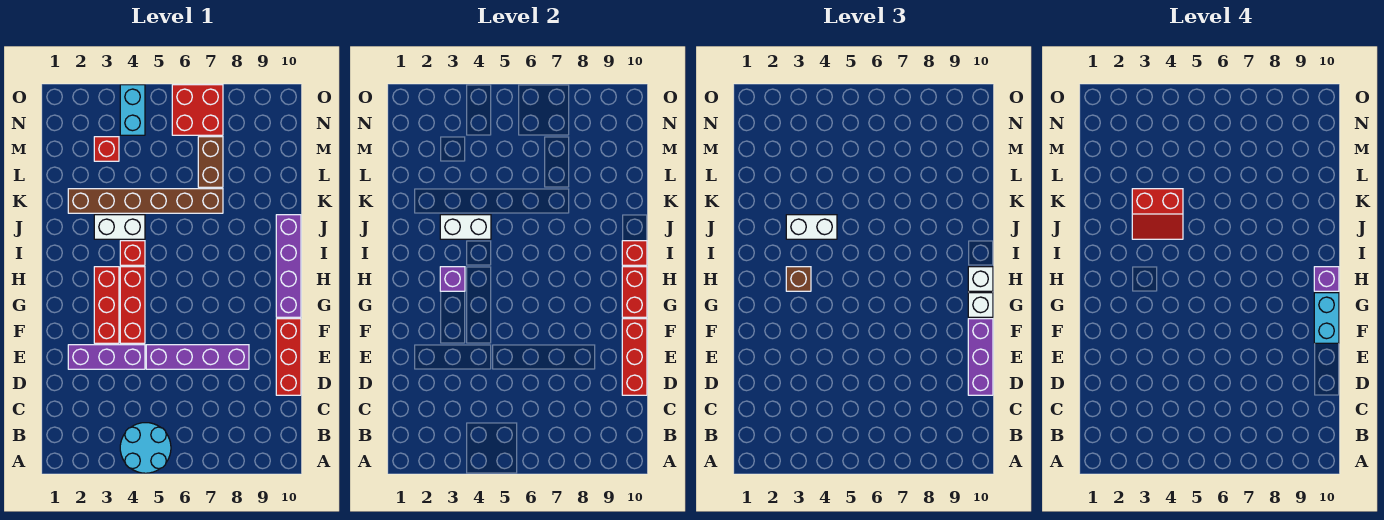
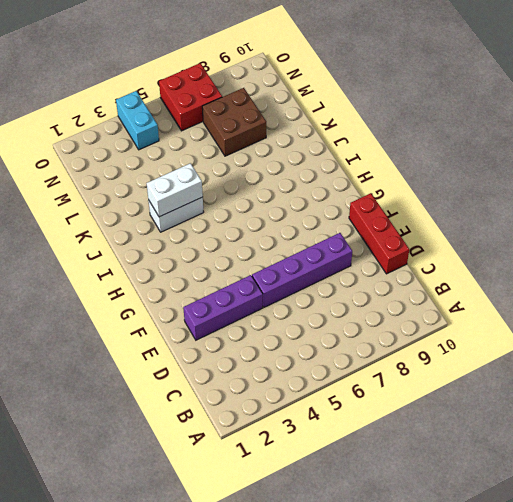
brown brick L7:M8 level 1 -> brown brick L7:M7 level 1
none -> cyan round brick A4:B5 level 1
none -> red brick F3:H3 level 1
none -> red brick F4:H4 level 1

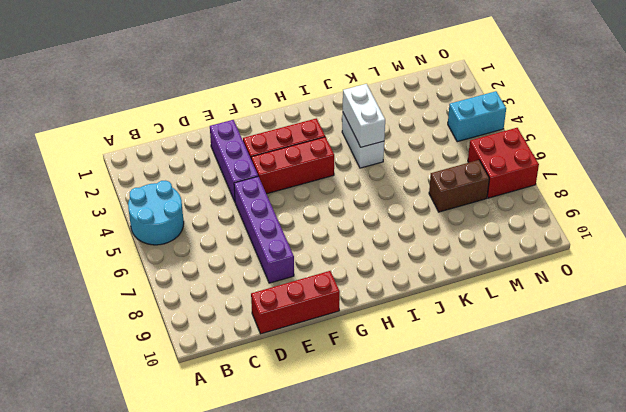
none -> purple brick G10:J10 level 1
none -> red brick I4 level 1
none -> brown brick K2:K7 level 1

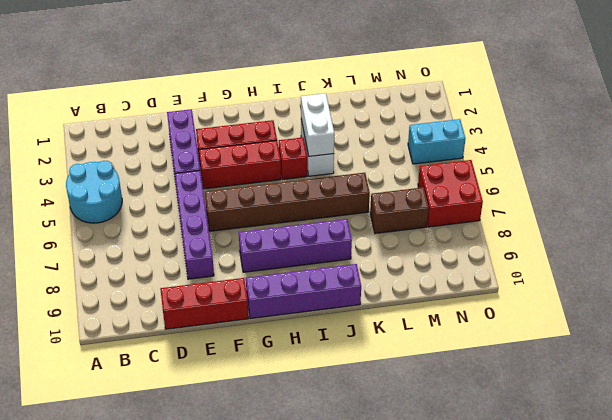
brown brick F6:K6 level 1 -> brown brick K2:K7 level 1
purple brick G8:J8 level 1 -> none
none -> red brick M3 level 1
none -> red brick D10:F10 level 2
none -> red brick G10:H10 level 2

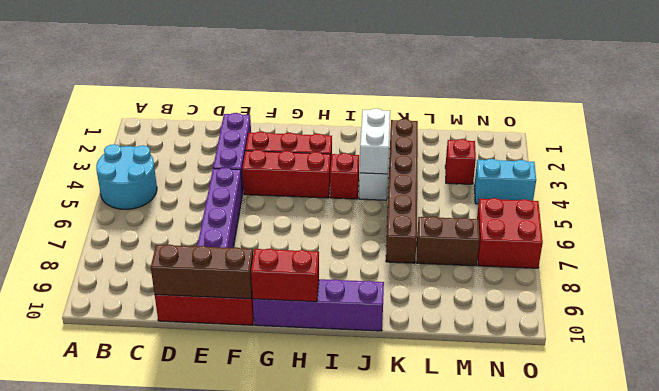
brown brick D10:F10 level 2 -> red brick D10:F10 level 2
none -> purple brick H3 level 2
none -> red brick I10 level 2
none -> purple brick D10:F10 level 3

